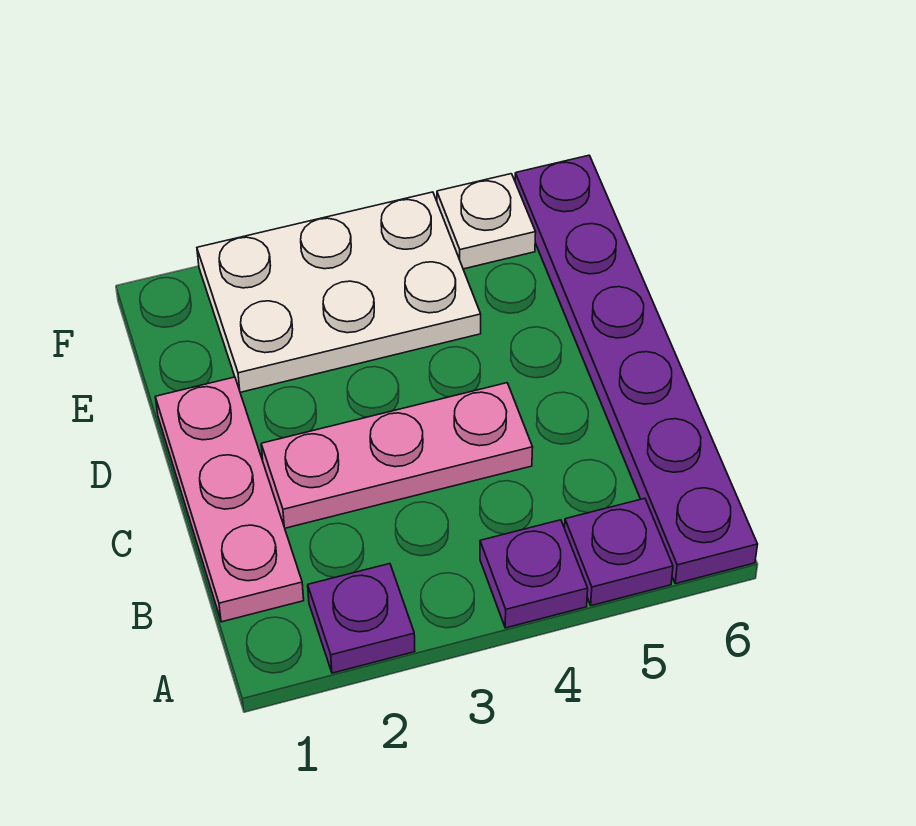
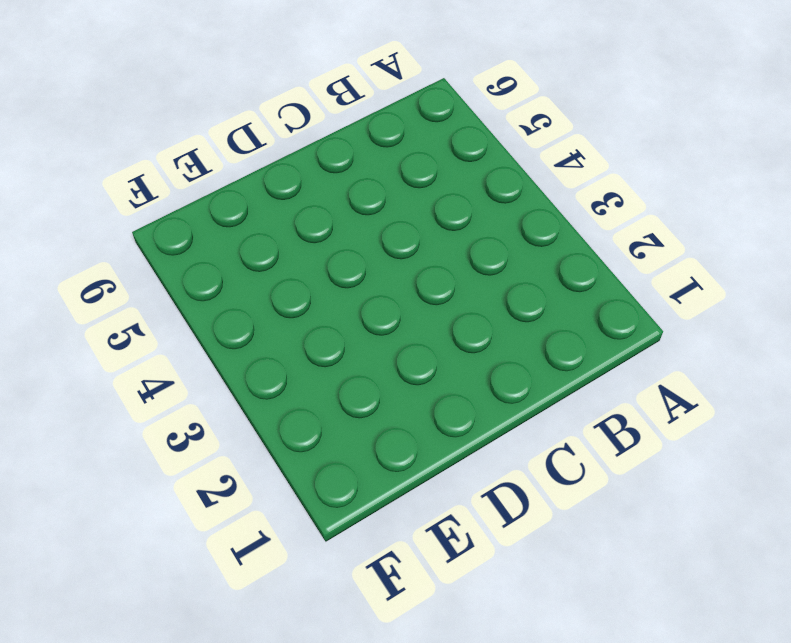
none -> purple plate A2 level 1
none -> purple plate A4 level 1

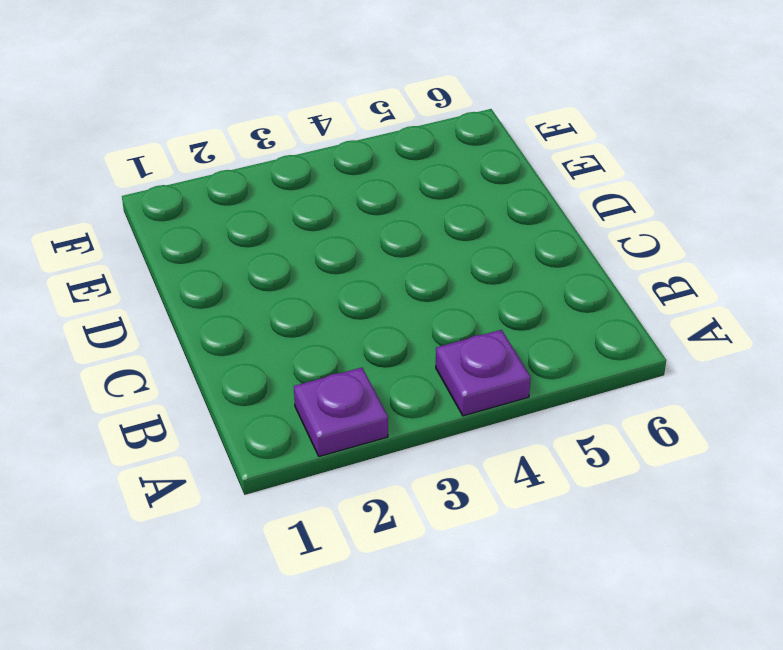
none -> purple plate A5 level 1
none -> purple plate A6:F6 level 1

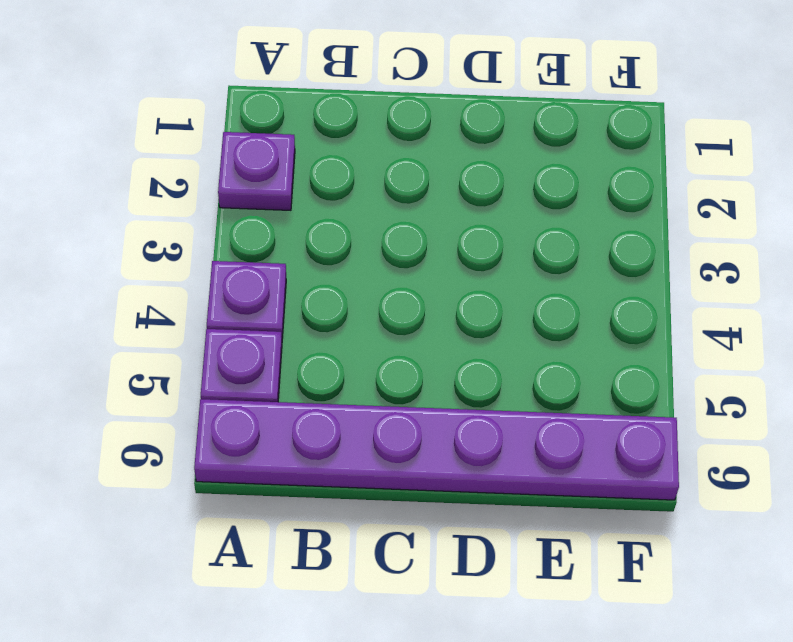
none -> pink plate B1:D1 level 1
none -> pink plate C2:C4 level 1

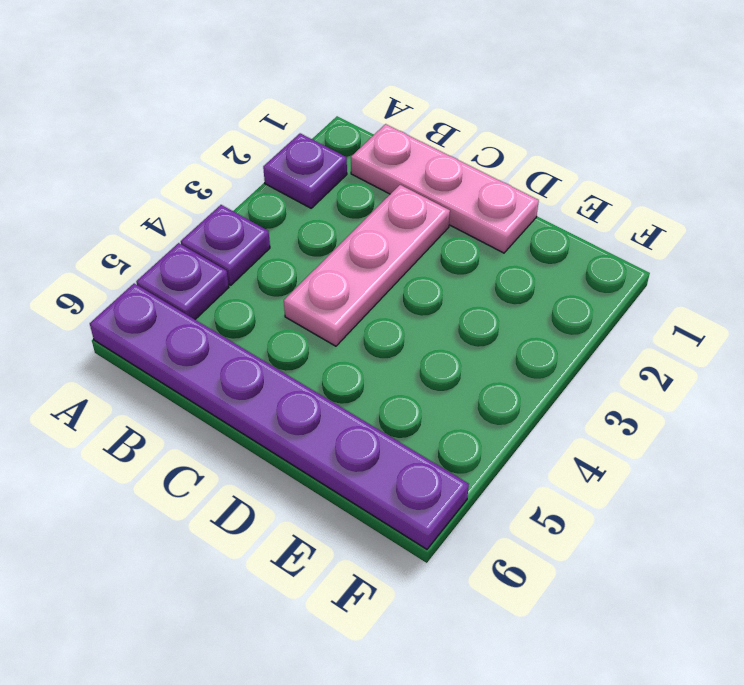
none -> white plate E2:F4 level 1
none -> white plate F5 level 1

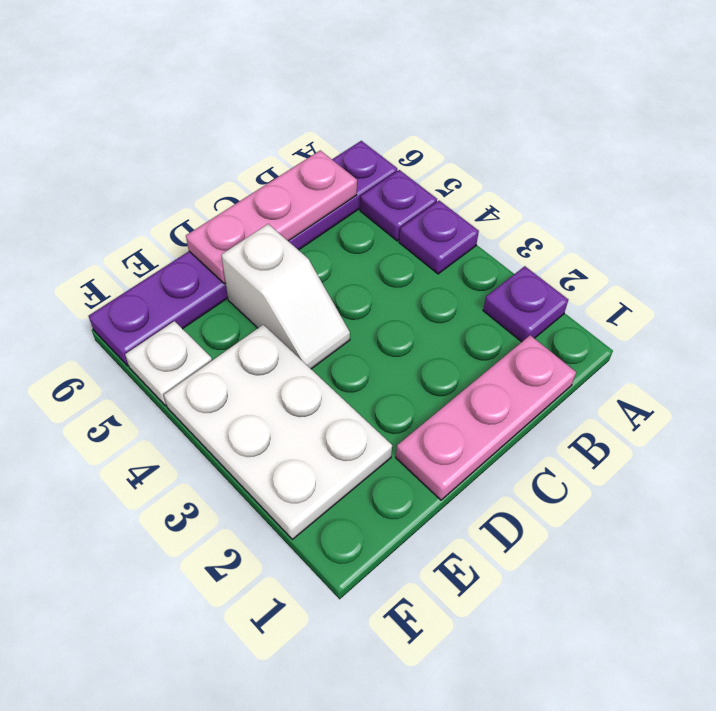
pink plate B6:D6 level 2 -> pink plate C2:C4 level 1
white slope D4:D5 level 1 top 5 -> none

